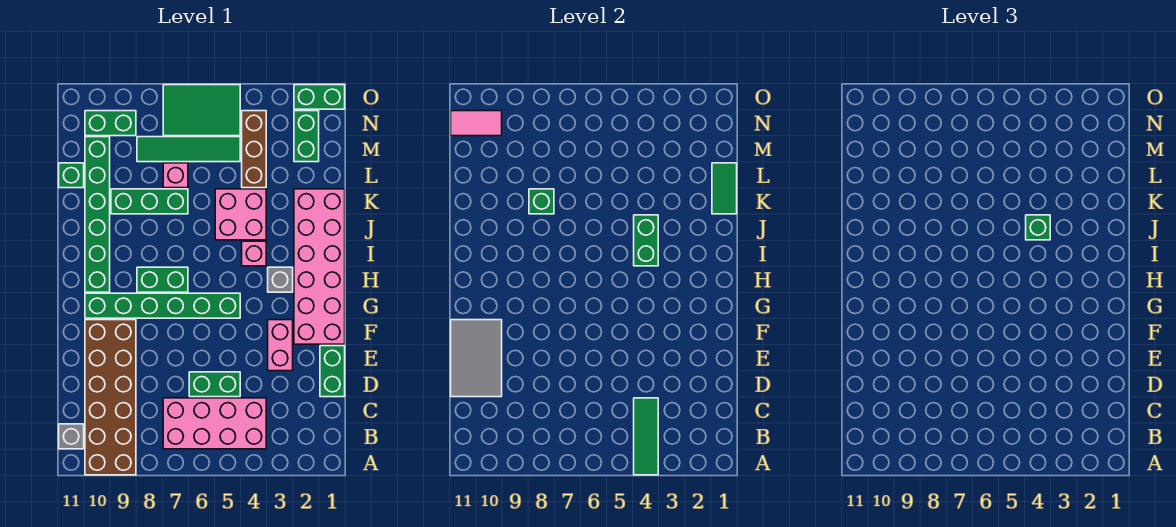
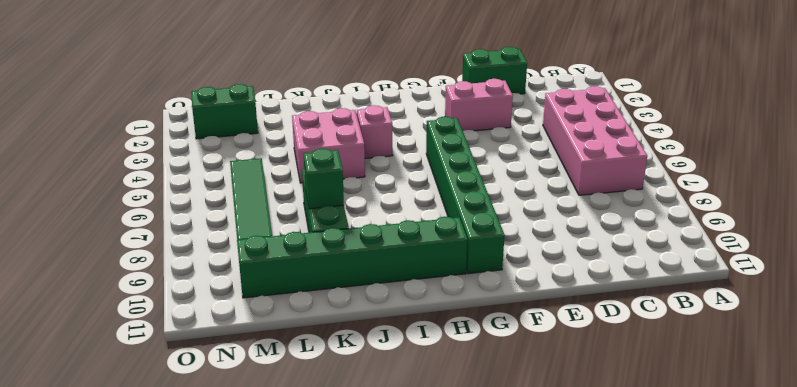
none -> brown brick A9:F10 level 1
none -> grey brick B11 level 1
none -> green brick D5:D6 level 1

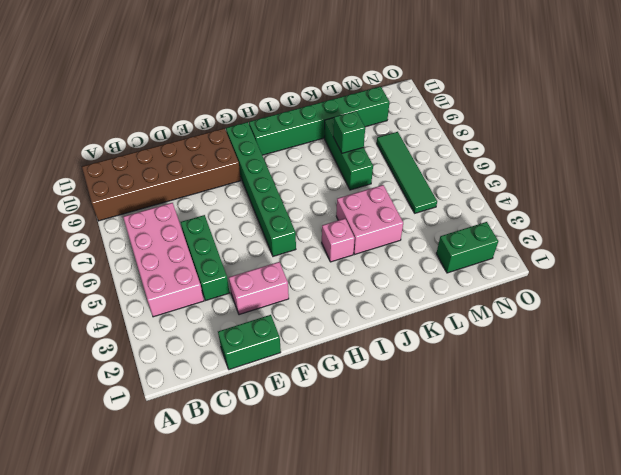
green brick D4:D6 level 1 -> green brick D5:D6 level 1
none -> grey brick B11 level 1
none -> pink brick F1:K2 level 1
none -> grey brick H3 level 1

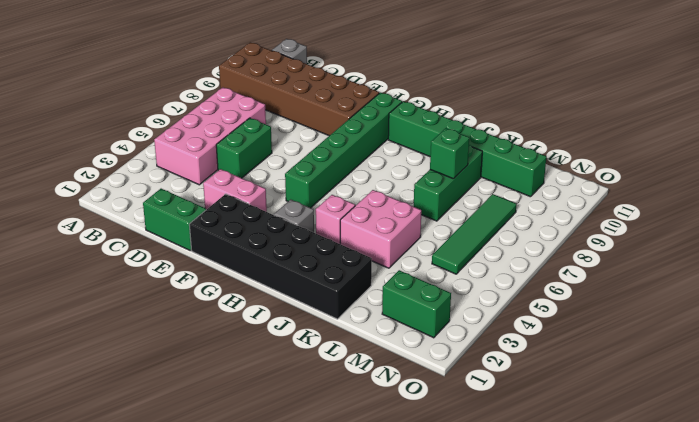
black brick F1:K2 level 1 -> pink brick F1:K2 level 1
none -> green brick H7:H8 level 1
none -> brown brick L4:N4 level 1
none -> pink brick L7 level 1

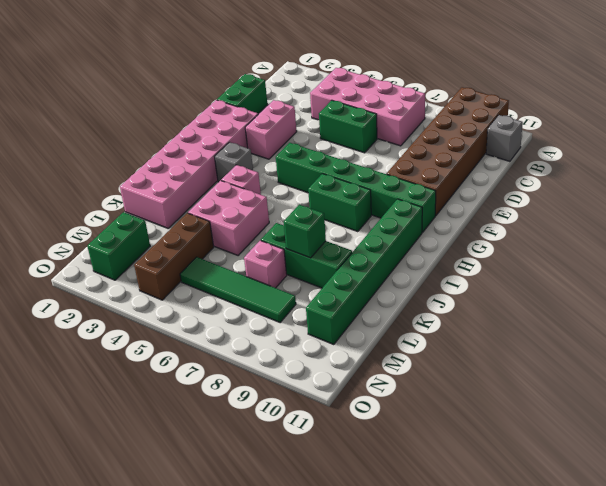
none -> green brick L11 level 1
none -> green tile N5:O7 level 1
none -> green brick N9:N10 level 1

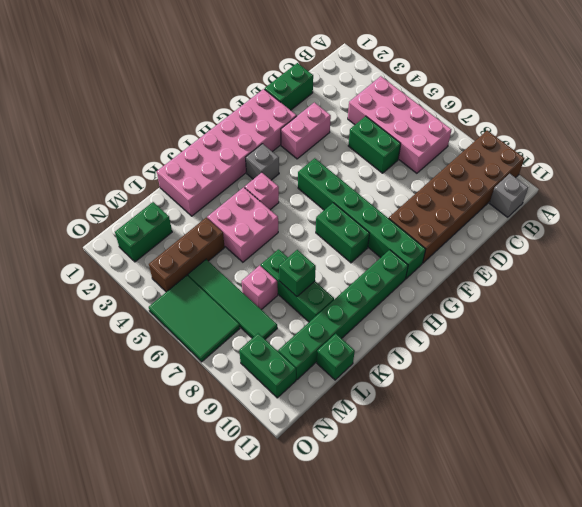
none -> green brick O1:O2 level 1
none -> green tile A4:C4 level 2
none -> grey tile D10:F11 level 2

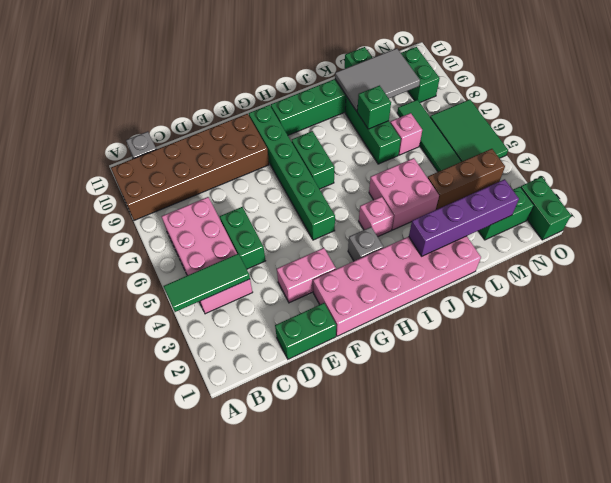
purple brick J2:M2 level 2 -> none
grey tile K9:M10 level 2 -> grey tile D10:F11 level 2
none -> green brick I4:J4 level 2
none -> green tile K1:L1 level 2
none -> pink tile N10:N11 level 2

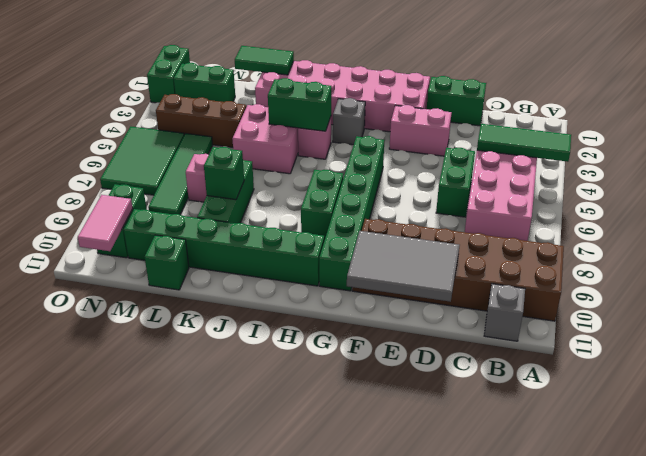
none -> green brick J4 level 3

